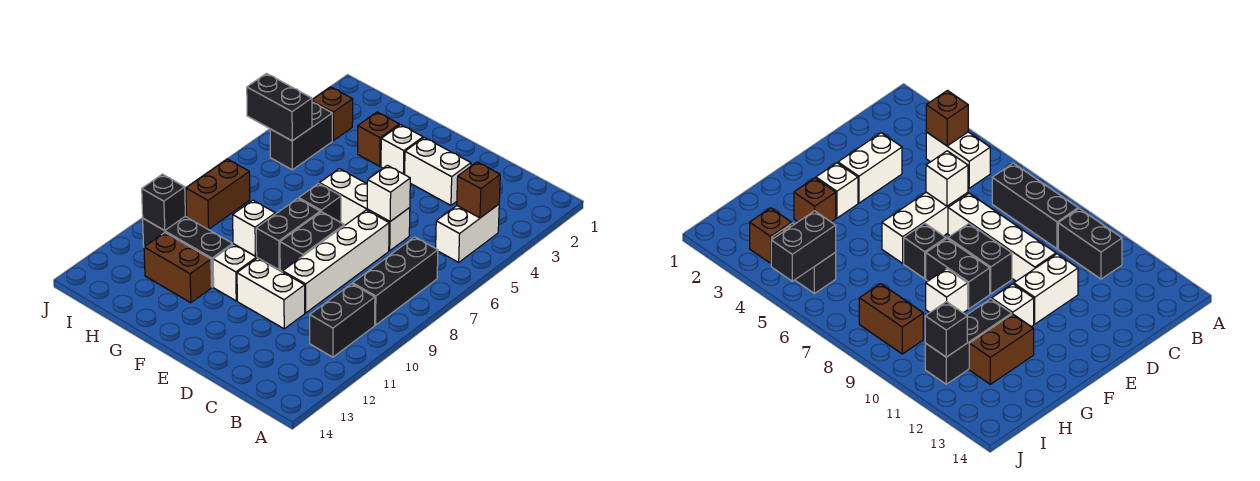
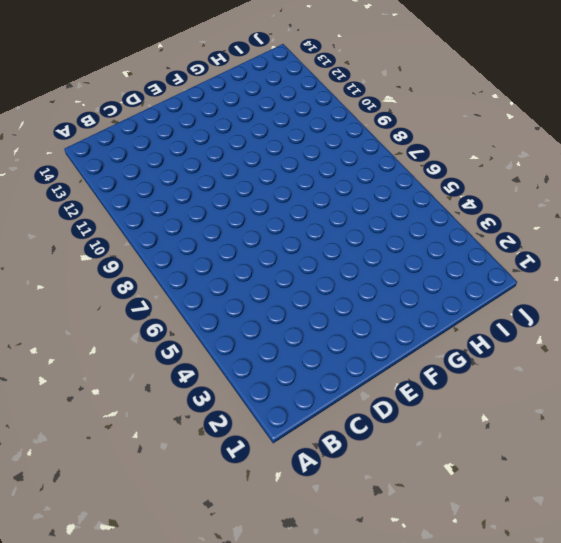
none -> white brick B4:B5 level 1
none -> black brick B7:B9 level 1
none -> black brick B10:B11 level 1

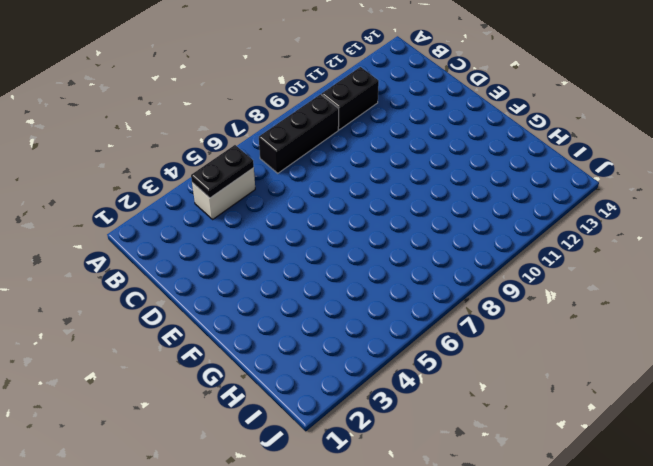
black plate B4:B5 level 2 -> brown brick B4 level 2
none -> white brick D3:E3 level 1
none -> white brick D6:F6 level 1
none -> white brick D7:D10 level 1

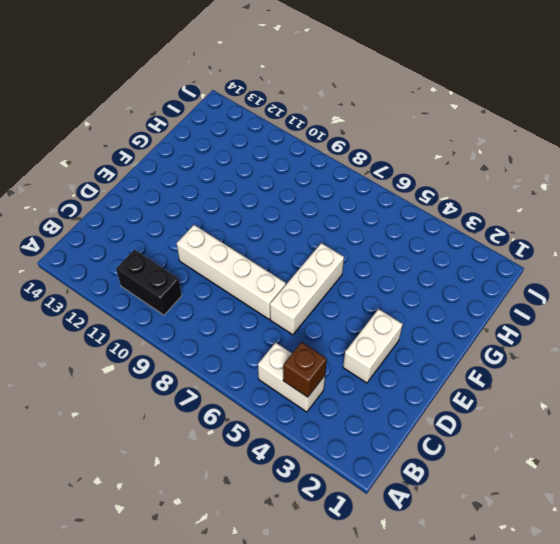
none -> black brick B7:B9 level 1
none -> white brick D11:E11 level 1
none -> black brick E8:E9 level 1

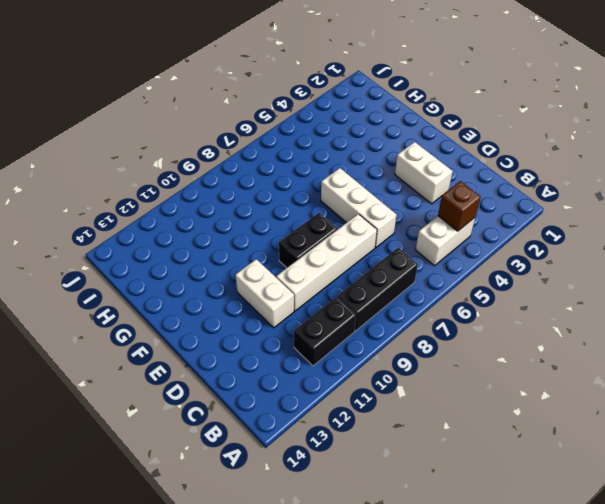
none -> white brick F3 level 1
none -> black brick F7 level 1
none -> black brick F8:F9 level 1

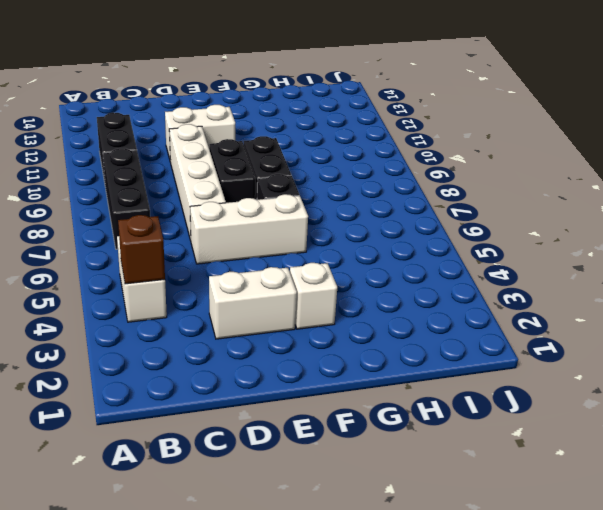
none -> white brick F11 level 1
none -> brown brick G3 level 1
none -> white brick G9 level 1

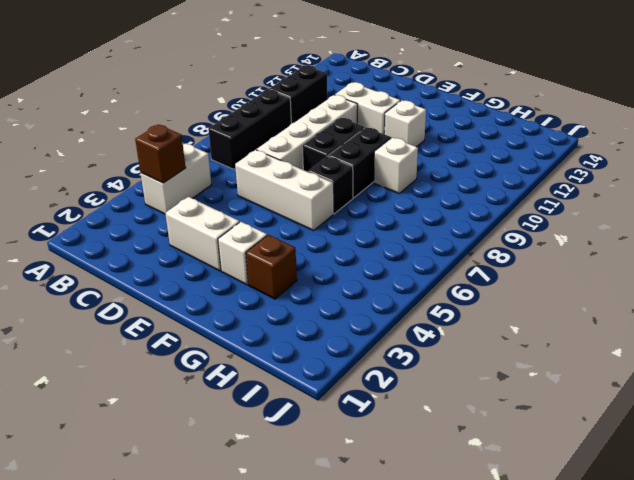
none -> black brick G11:I11 level 1
none -> brown brick G12:H12 level 1
none -> brown brick I3 level 1

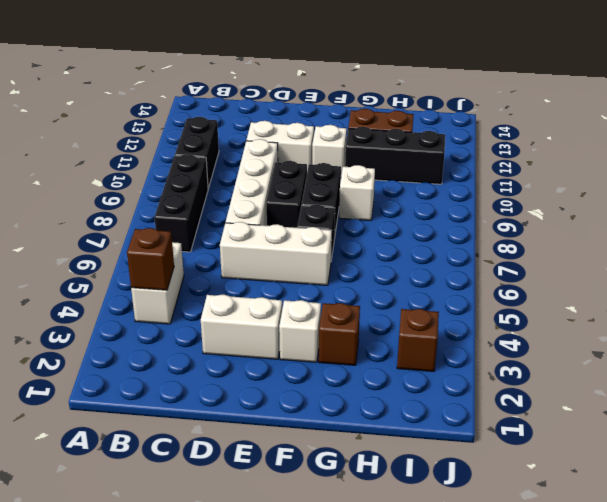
none -> black brick I4:I5 level 1
none -> brown brick I8:I9 level 1
none -> white brick D6 level 2

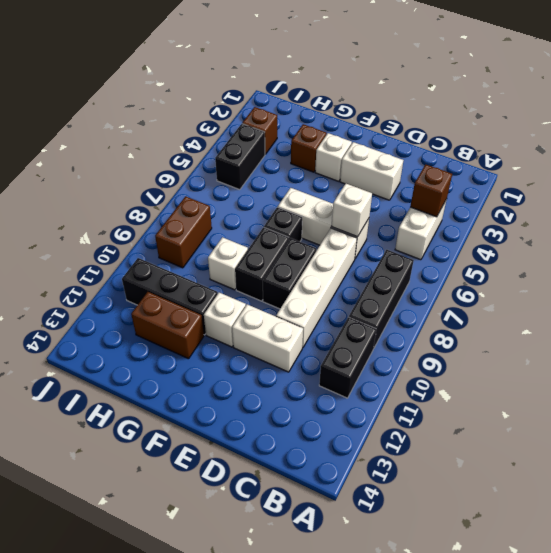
none -> black brick I5:J5 level 2
none -> black brick I11 level 2

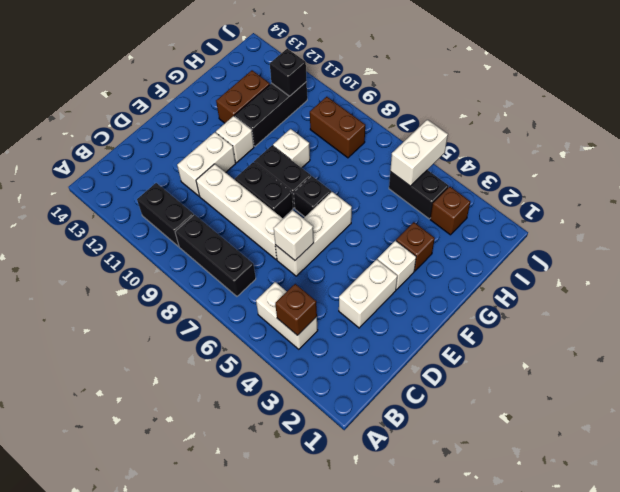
white brick I5:J5 level 2 -> black brick I5:J5 level 2

